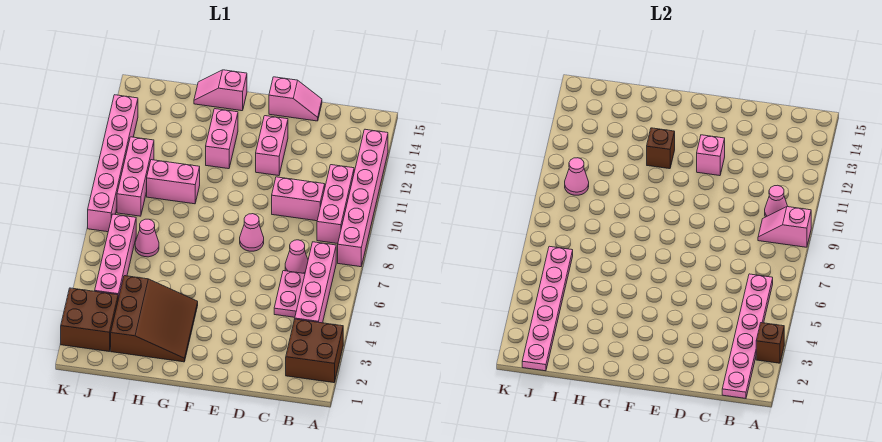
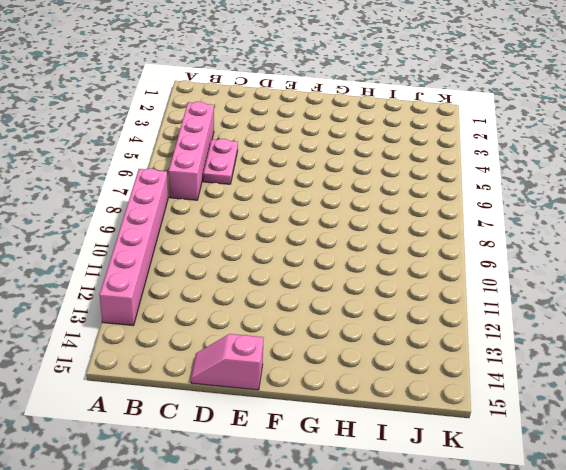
none -> brown brick A2:B3 level 1
none -> pink brick B9:B11 level 1
none -> pink cone C7 level 1

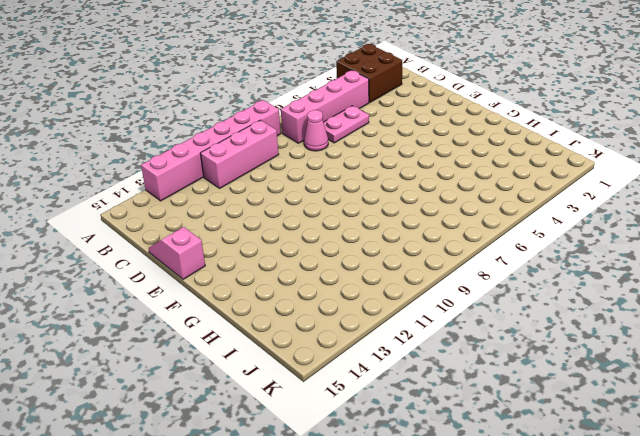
none -> pink brick C10:D10 level 1
none -> pink cone E8 level 1
none -> pink brick E12:E13 level 1

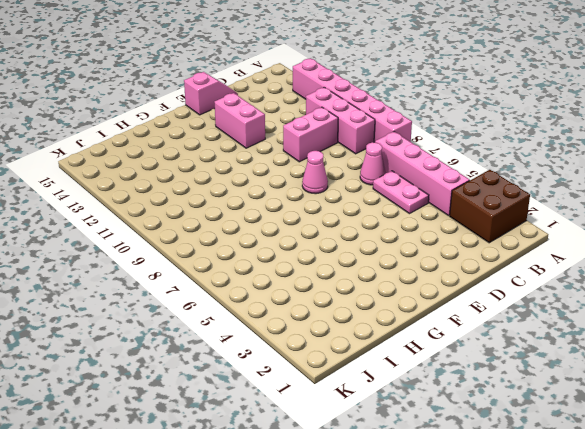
none -> brown slope G2:I4 level 1 top I
none -> pink brick G12:G13 level 1
none -> pink slope G15:H15 level 1 top G

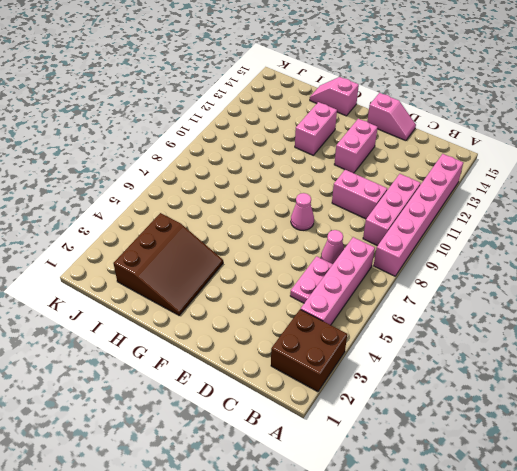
none -> pink brick H10:I10 level 1
none -> pink cone I7 level 1
none -> brown brick J2:K3 level 1

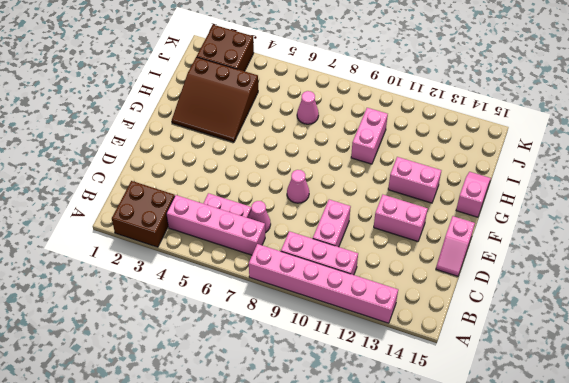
none -> pink brick J4:J7 level 1
none -> pink brick J9:J11 level 1
none -> pink brick K8:K13 level 1

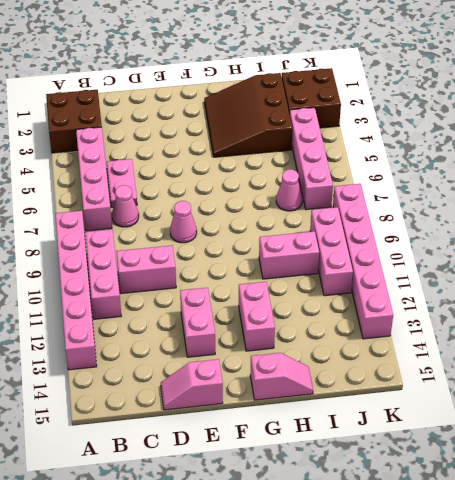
none -> brown brick A3 level 2
none -> pink slope A9:B9 level 2 top A
none -> pink plate B1:B6 level 2

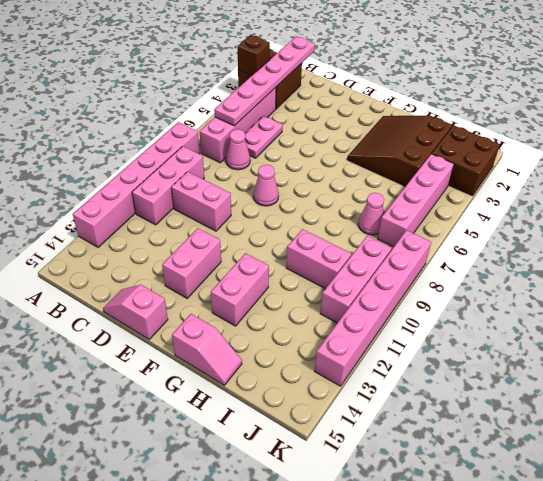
none -> pink slope A9:B9 level 2 top A
none -> pink cone B10 level 2
none -> pink brick E12 level 2

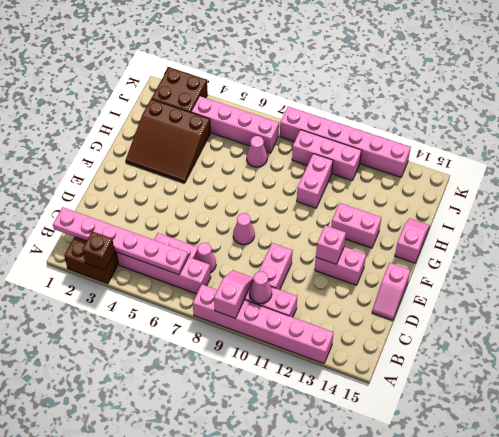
none -> brown brick G12 level 2
none -> pink plate J1:J6 level 2
none -> pink cone J10 level 2

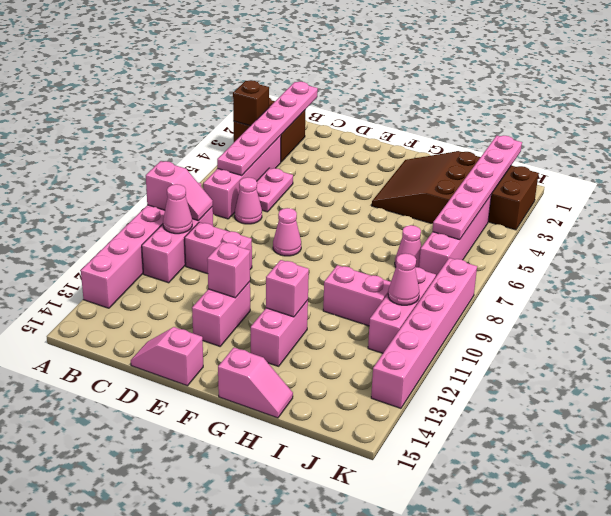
pink brick G12 level 2 -> brown brick G12 level 2

